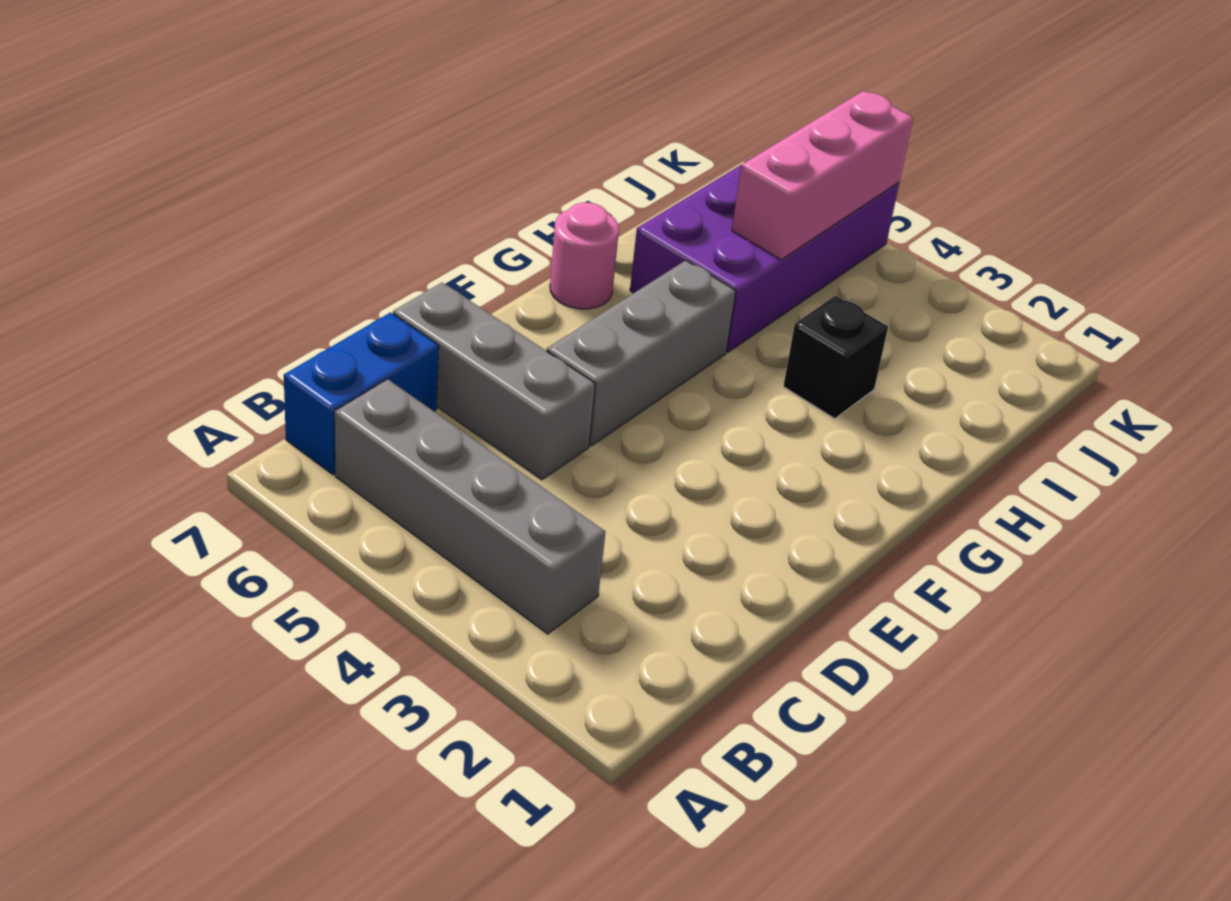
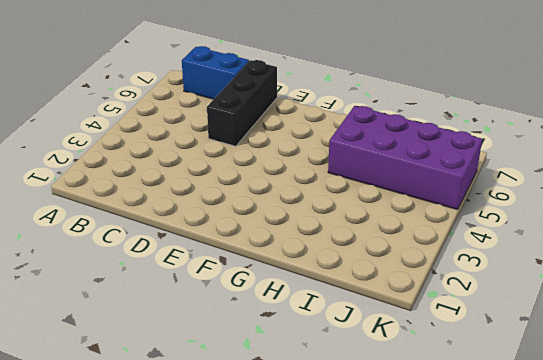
black brick D5:D7 level 1 -> grey brick D5:D7 level 1
none -> grey brick B3:B6 level 1
none -> grey brick E5:G5 level 1

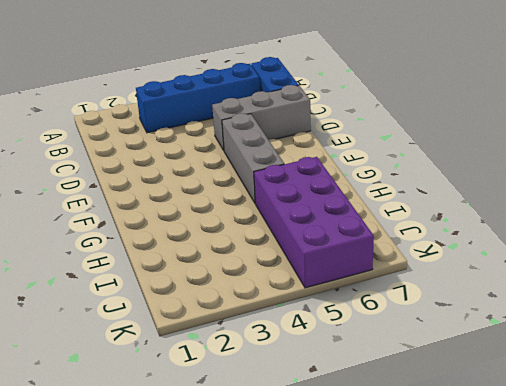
blue brick B3:B6 level 1 -> grey brick B3:B6 level 1
none -> pink round brick G7 level 1
none -> black brick H3 level 1

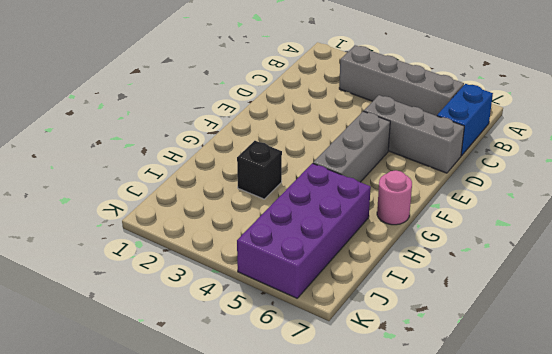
none -> pink brick I5:K5 level 2

